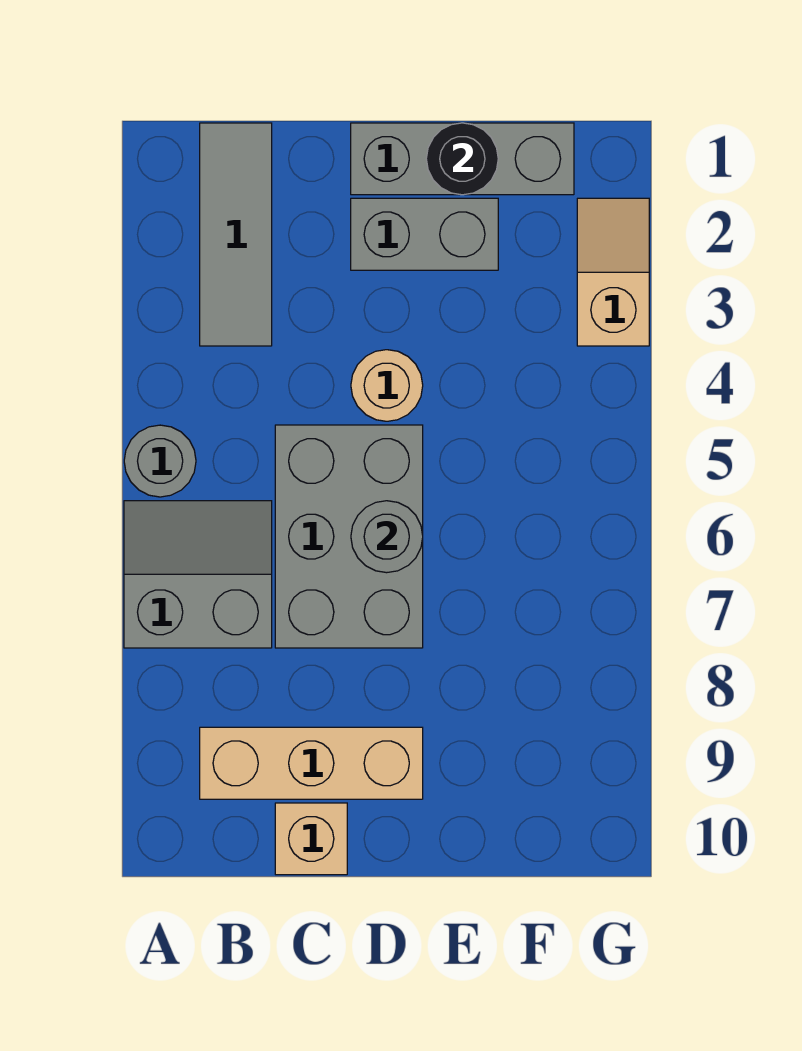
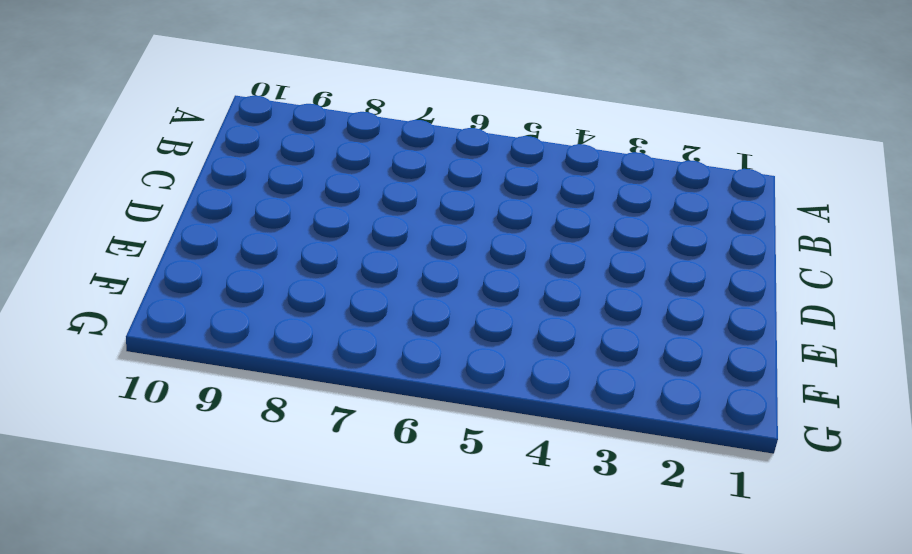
none -> grey round brick A5 level 1
none -> grey slope A6:B7 level 1 top 7
none -> grey tile B1:B3 level 1

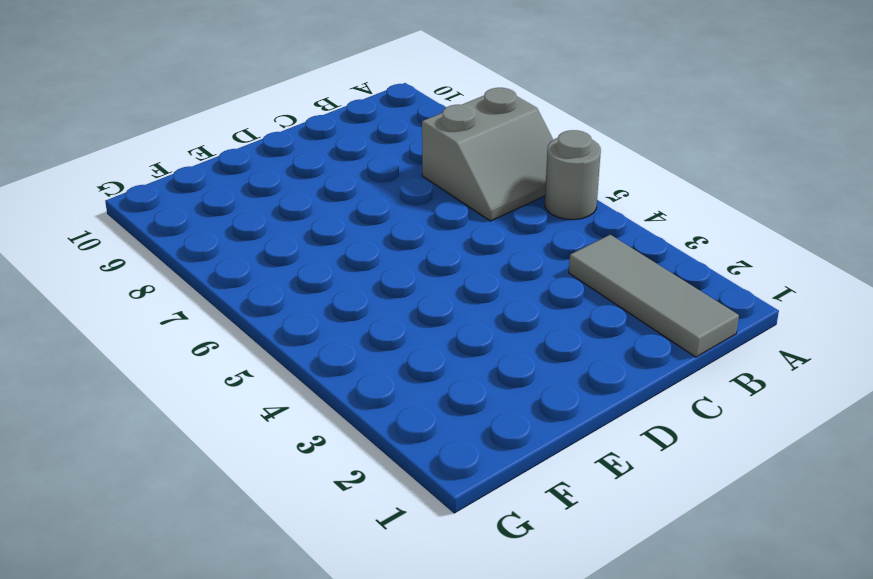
none -> tan brick B9:D9 level 1
none -> grey brick C5:D7 level 1
none -> tan brick C10 level 1

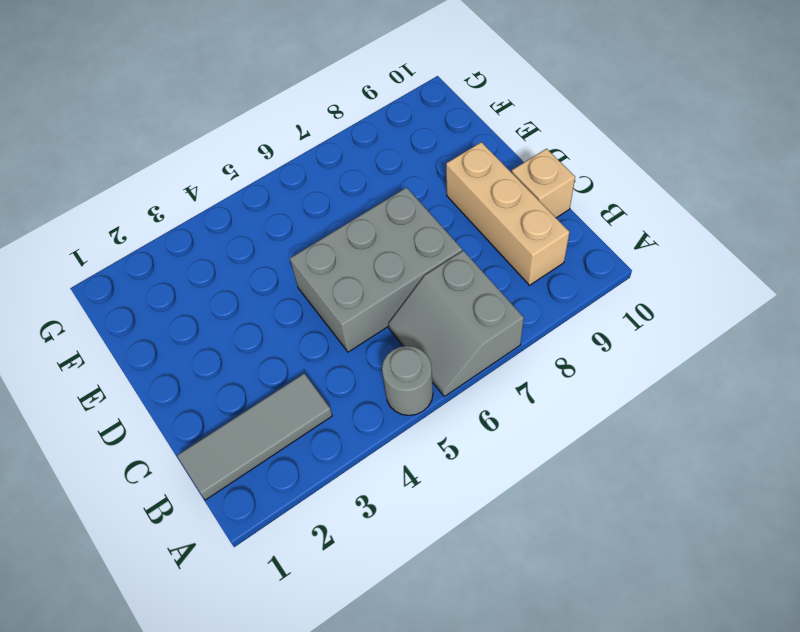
none -> grey brick D1:F1 level 1
none -> grey brick D2:E2 level 1
none -> tan round brick D4 level 1

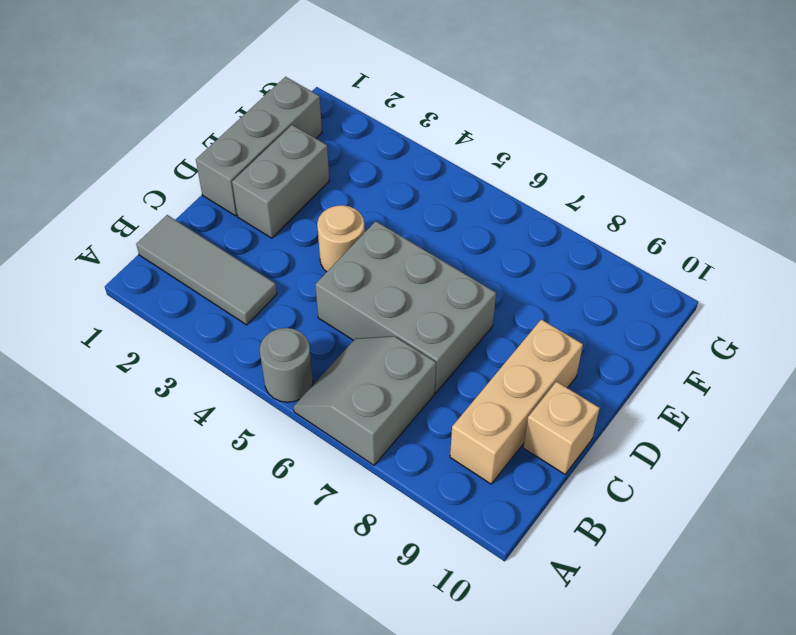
none -> tan slope G2:G3 level 1 top 3
none -> grey round brick D6 level 2
none -> black round brick E1 level 2

